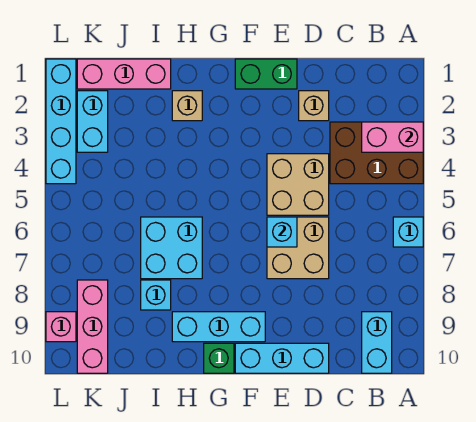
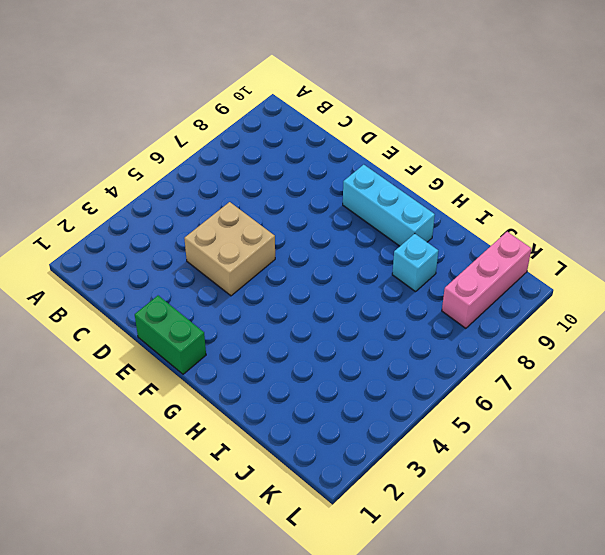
none -> brown brick A3:C4 level 1
none -> cyan brick A6 level 1
none -> cyan brick B9:B10 level 1

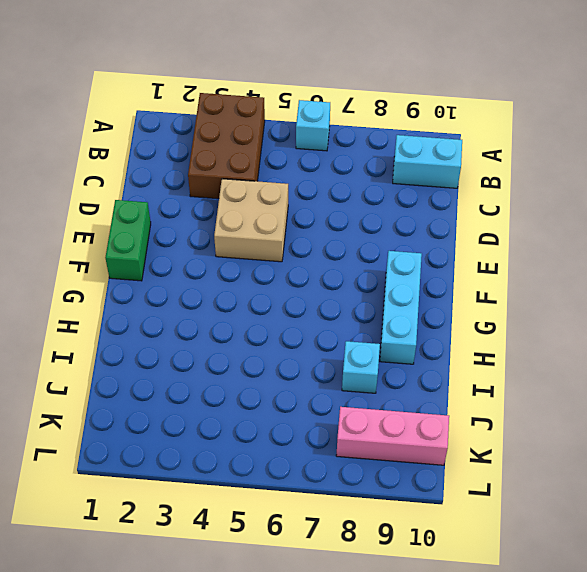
none -> tan brick D2 level 1
none -> tan brick D6:E7 level 1
none -> cyan brick D10:F10 level 1

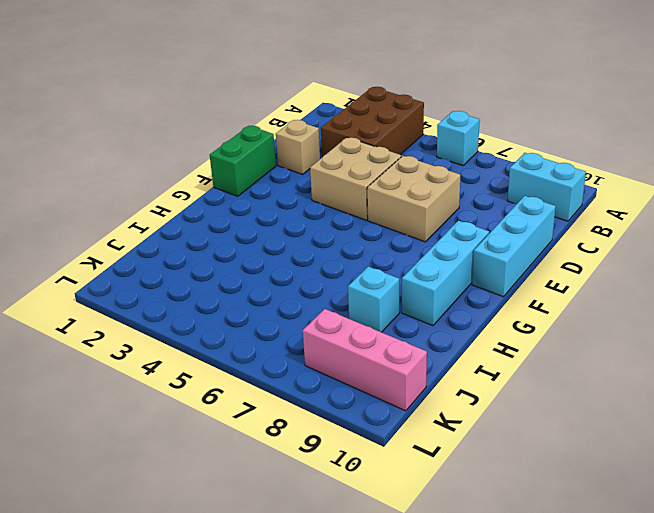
none -> green brick G10 level 1
none -> tan brick H2 level 1
none -> cyan brick H6:I7 level 1

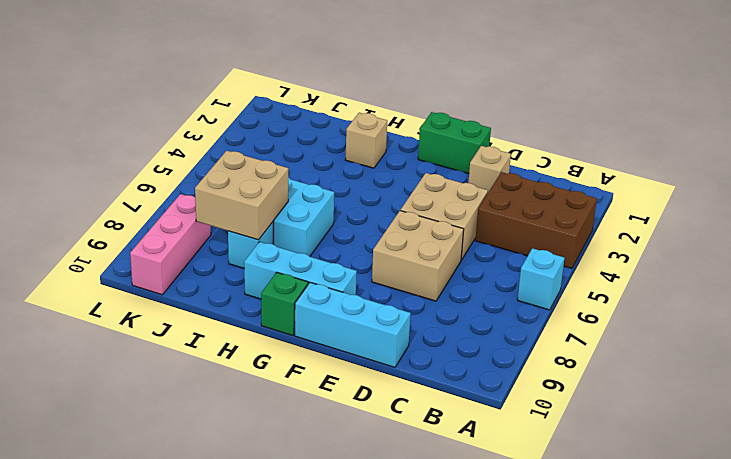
tan brick I7:J8 level 2 -> none
none -> cyan brick B9:B10 level 1
none -> pink brick I1:K1 level 1
none -> cyan brick K2:K3 level 1

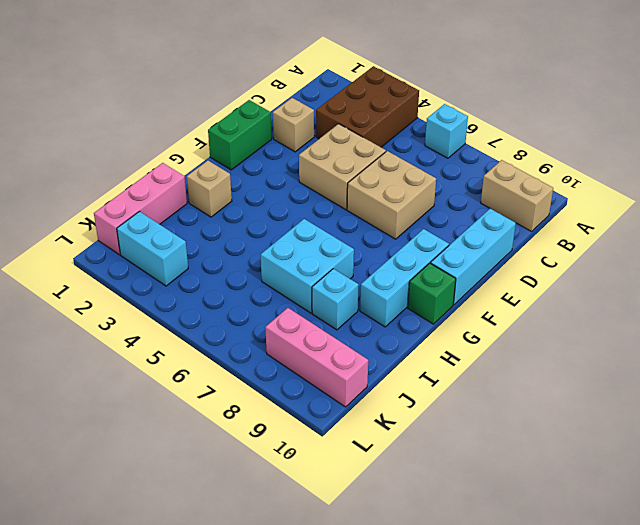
tan brick B9:B10 level 1 -> cyan brick B9:B10 level 1
none -> cyan brick L1:L4 level 1
none -> pink brick L9 level 1
none -> pink brick A3:B3 level 2

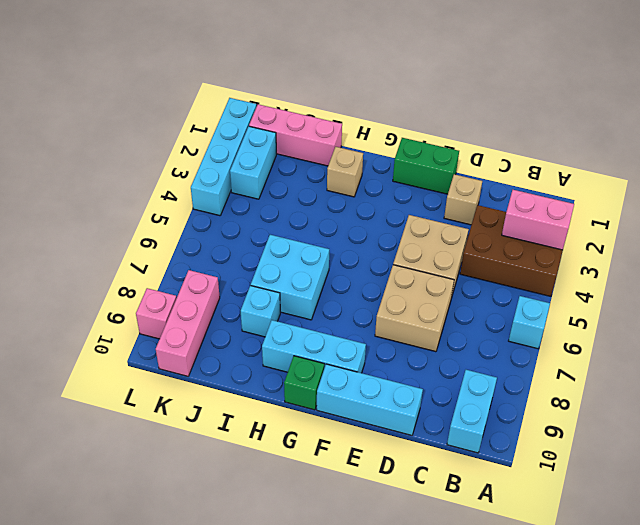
none -> cyan brick E6 level 2

